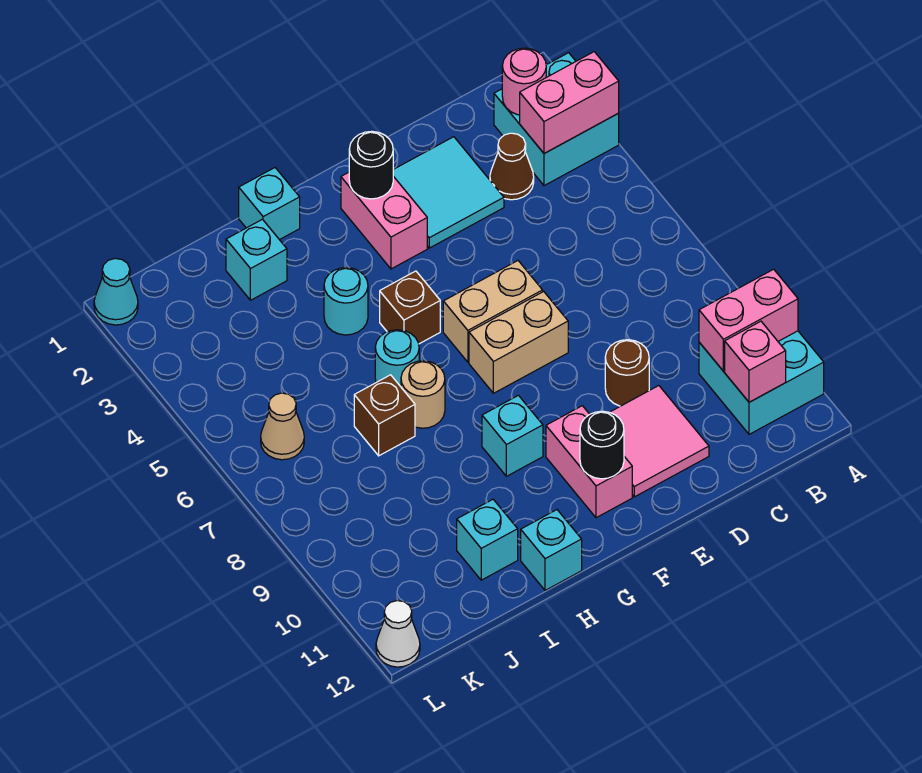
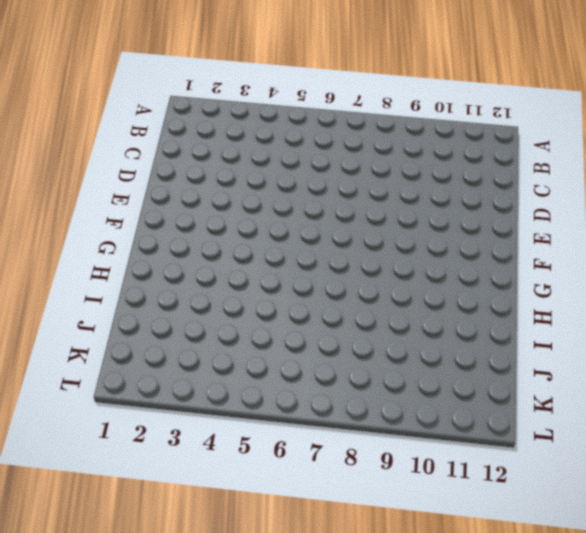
none -> cyan brick A2:B3 level 1
none -> cyan brick A10:B11 level 1
none -> brown cone C3 level 1

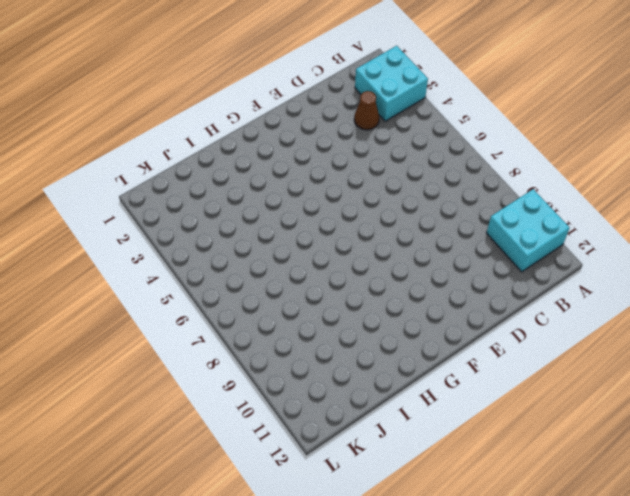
none -> cyan tile D2:E3 level 1
none -> brown round brick D9 level 1
none -> pink tile D10:E11 level 1

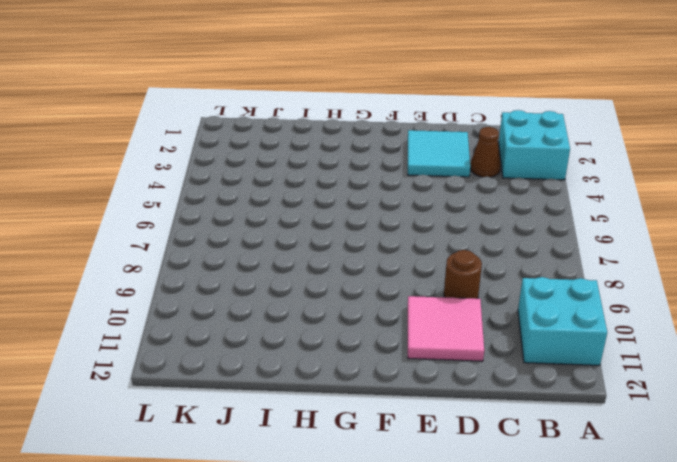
none -> tan brick E6:F6 level 1
none -> tan brick E7:F7 level 1
none -> pink brick F2:F3 level 1

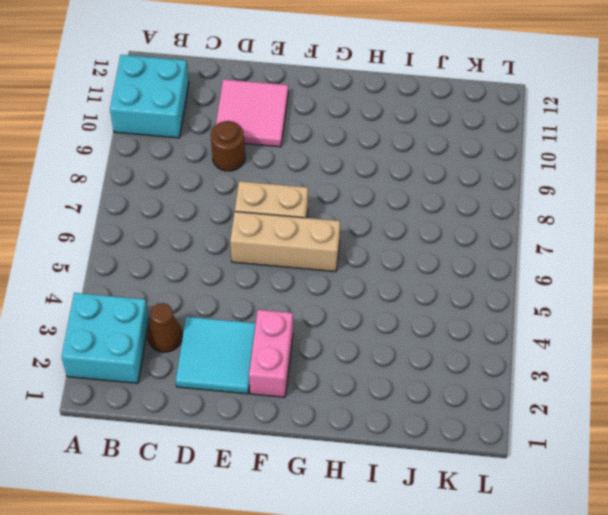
tan brick E6:G6 level 1 -> tan brick E6:F6 level 1
none -> pink brick F10:F11 level 1
none -> brown brick G5 level 1
none -> cyan brick G9 level 1

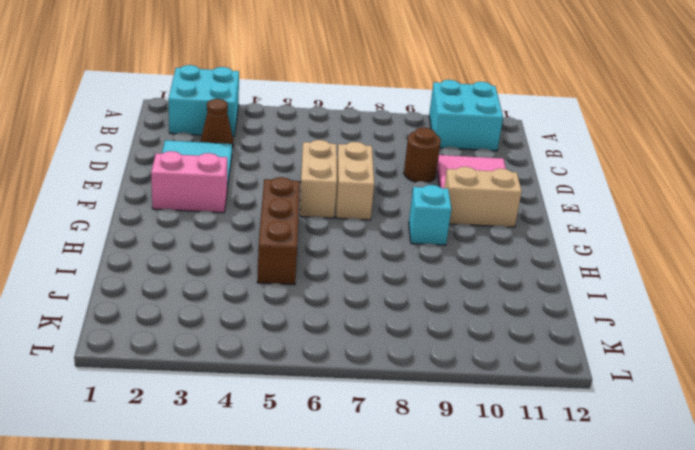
tan brick F10:F11 level 1 -> pink brick F10:F11 level 1
brown brick G5:I5 level 1 -> brown brick G5 level 1
none -> cyan brick H1 level 1
none -> cyan round brick H4 level 1
none -> cyan round brick H6 level 1

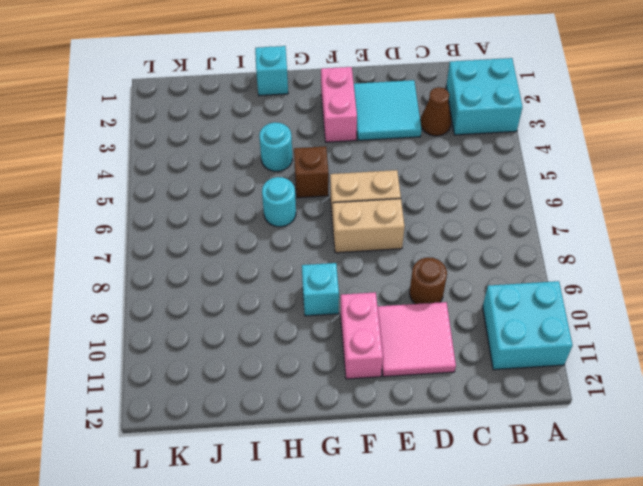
none -> tan round brick H7 level 1
none -> cyan brick H12 level 1
none -> cyan brick I2 level 1

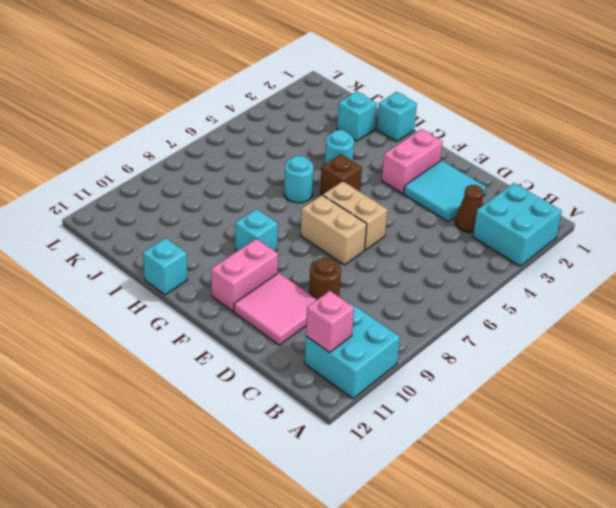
none -> tan round brick H7 level 1
none -> brown brick I7 level 1
none -> cyan brick I11 level 1

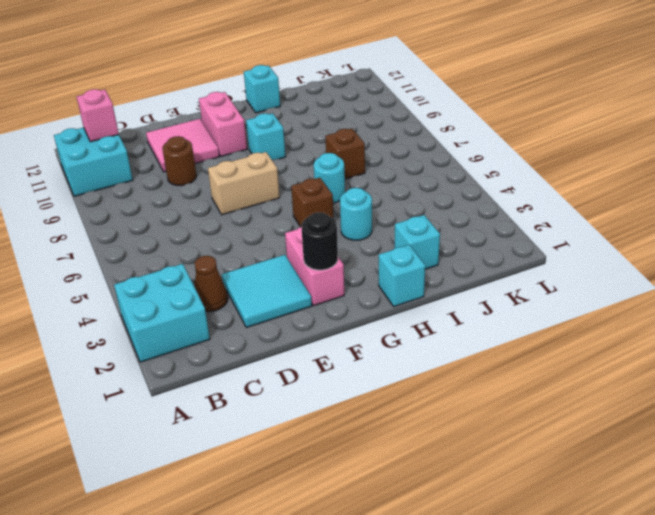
none -> tan brick E6:F6 level 1
none -> tan round brick H7 level 1
none -> cyan brick I11 level 1

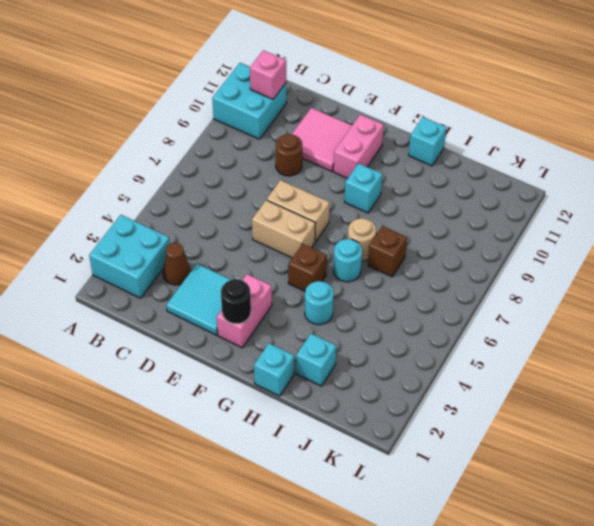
none -> cyan brick I11 level 1
none -> tan cone K6 level 1
none -> cyan cone L1 level 1

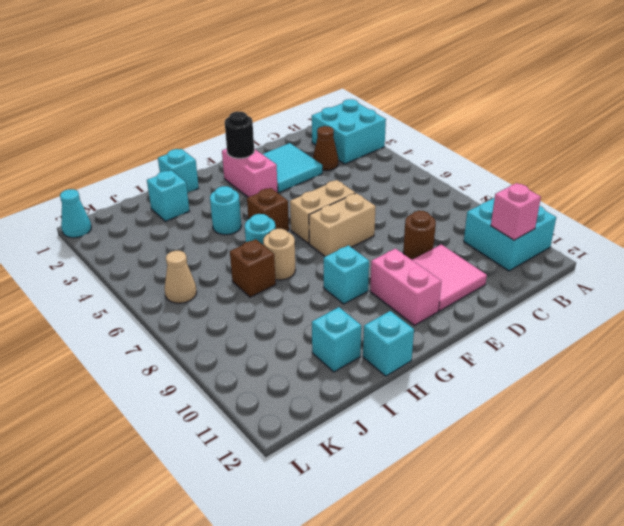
none -> white cone L12 level 1
none -> pink brick A3:B3 level 2
none -> pink brick A10:B10 level 2

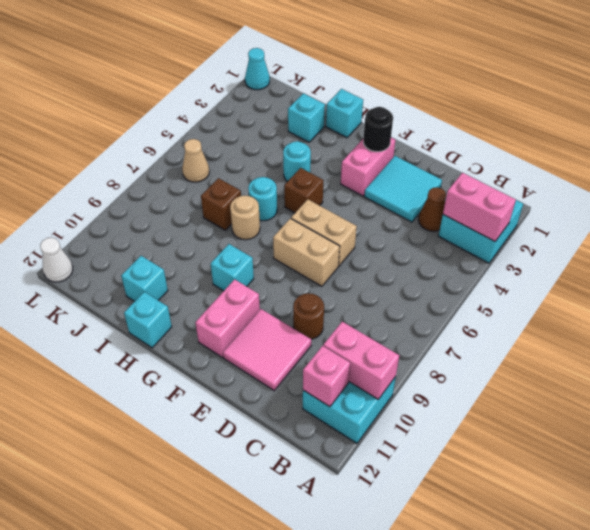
none -> pink round brick B2 level 2
none -> black round brick F11 level 2

